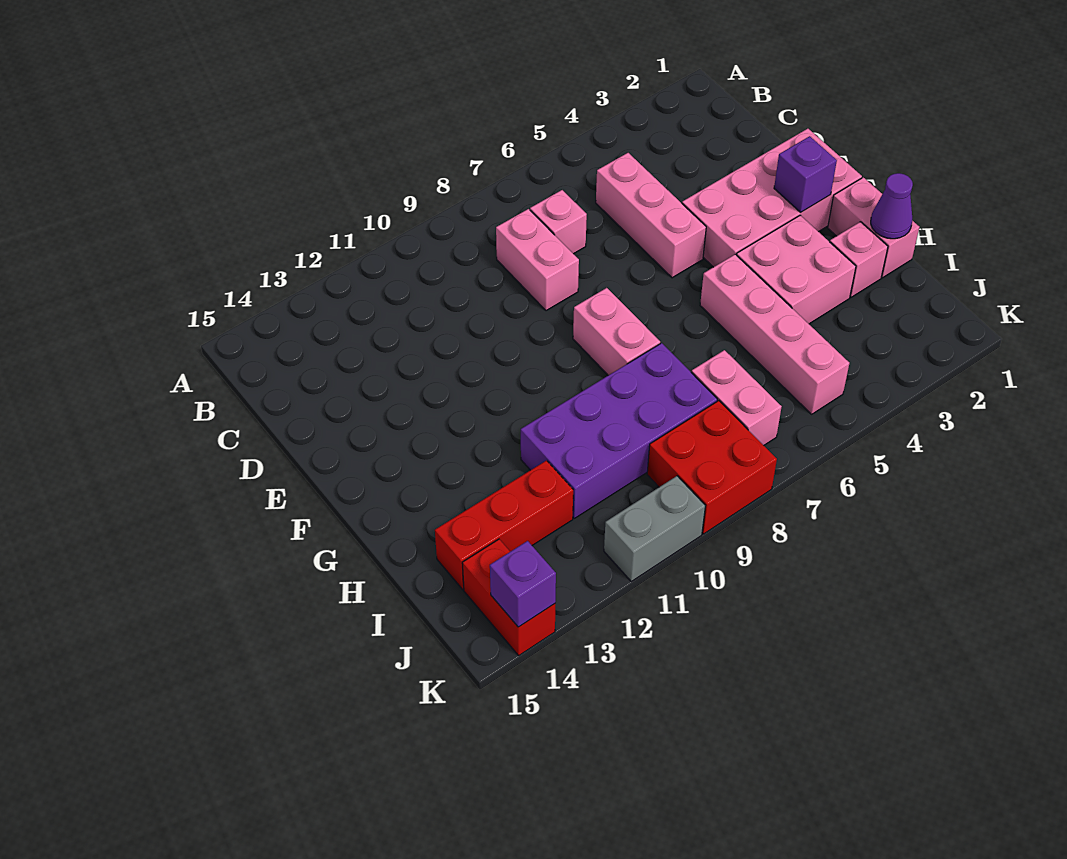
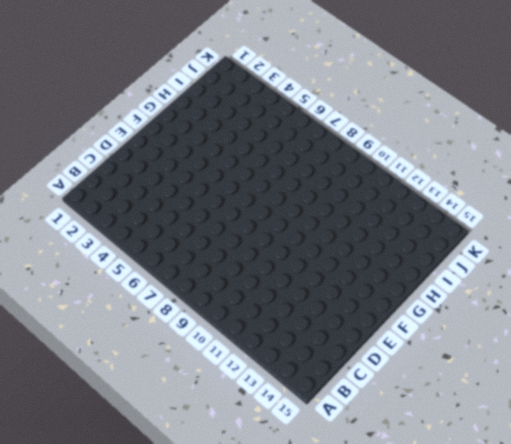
none -> pink brick C5:E5 level 1
none -> pink brick C7 level 1
none -> pink brick C8:D8 level 1

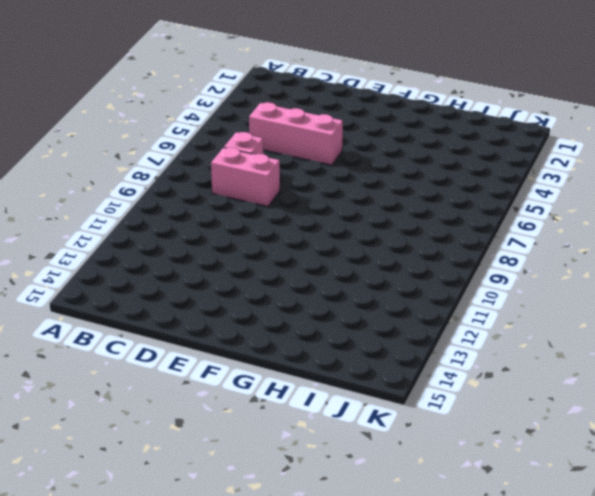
none -> pink brick E1:F4 level 1
none -> pink brick F8:G8 level 1
none -> pink brick G1:H1 level 1

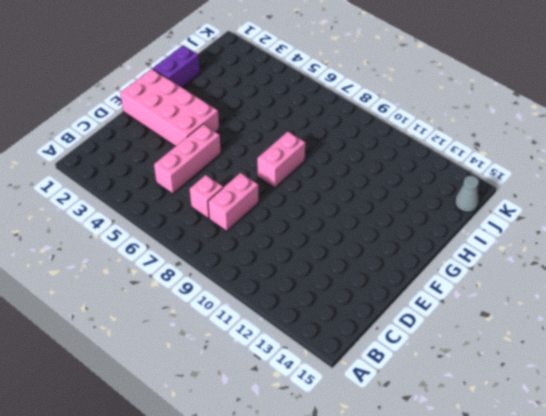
purple brick G1:H1 level 1 -> pink brick G1:H1 level 1
grey cone J15 level 1 -> none
none -> pink brick G3:H4 level 1
none -> pink brick G5:J5 level 1
none -> pink brick H2 level 1

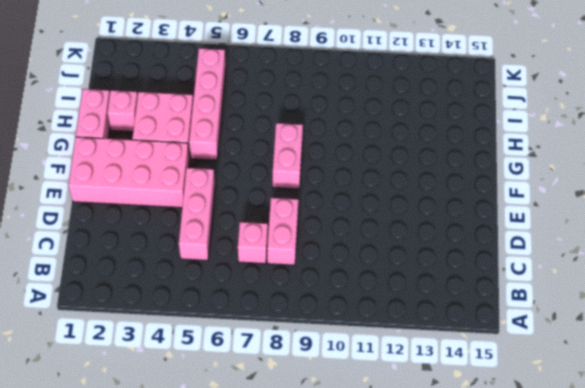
none -> purple brick H8:I11 level 1
none -> pink brick I7:J7 level 1
none -> red brick I12:I14 level 1

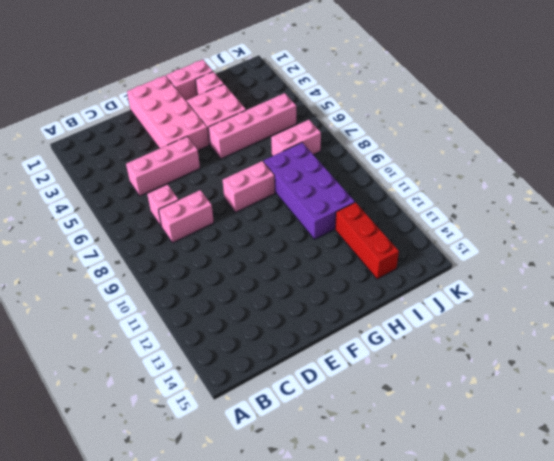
none -> red brick J8:K9 level 1
none -> red brick J14:K14 level 1
none -> grey brick K10:K11 level 1

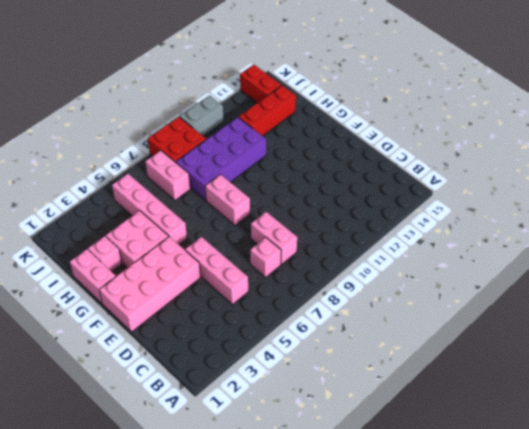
none -> purple brick F2 level 2
none -> purple cone H1 level 2
none -> purple brick K14 level 2

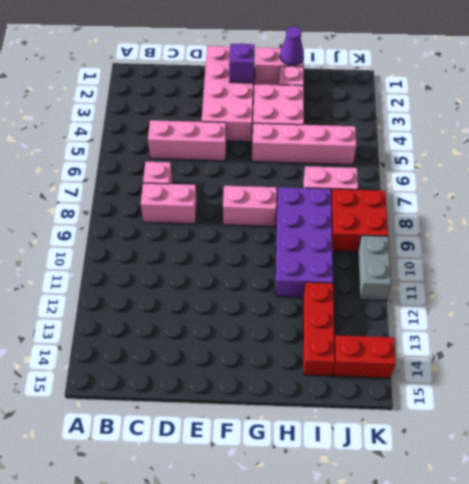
none -> purple brick K14 level 2

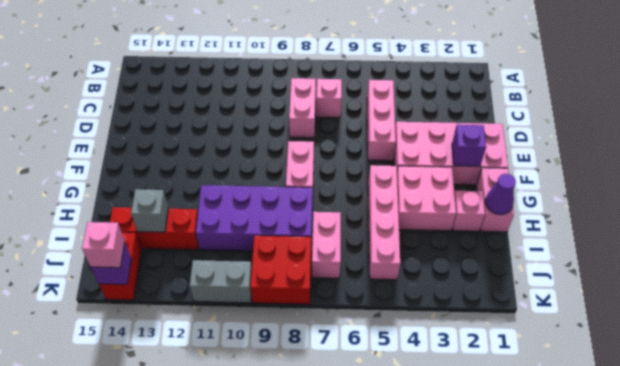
grey brick I13 level 2 -> none
pink brick K14 level 3 -> none

